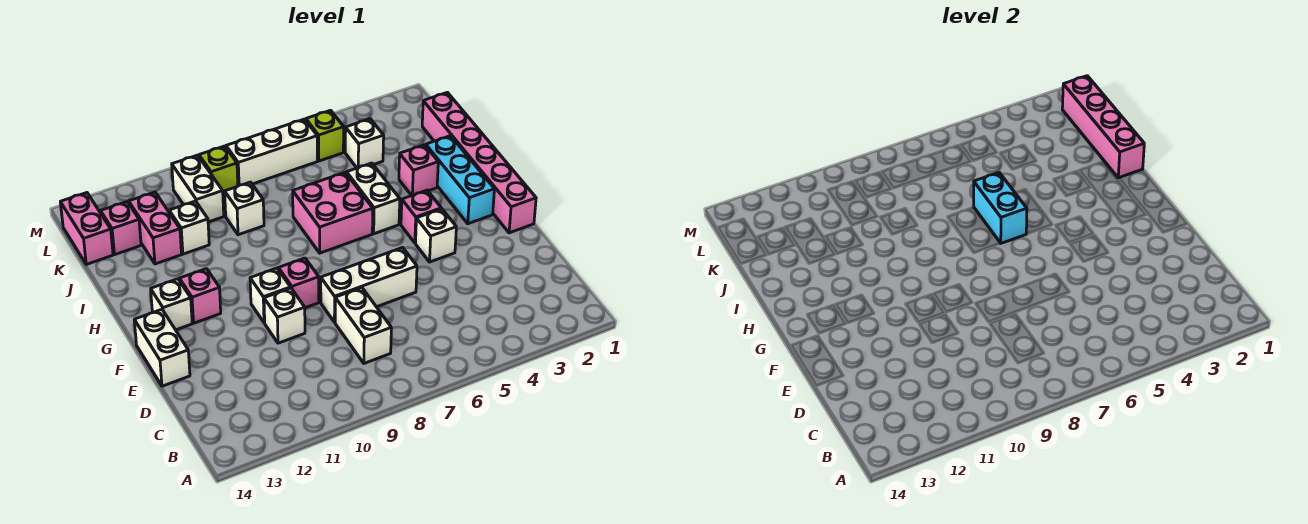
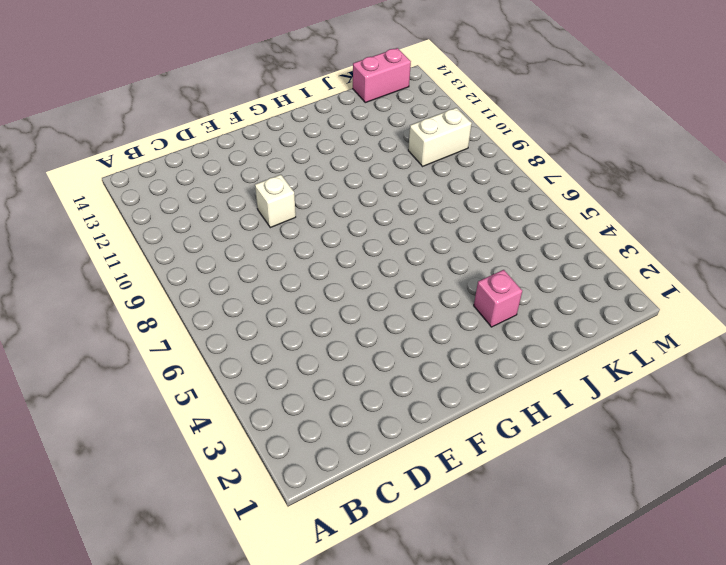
none -> white brick C8:D8 level 1
none -> white brick E6:E8 level 1
none -> white brick E14:F14 level 1

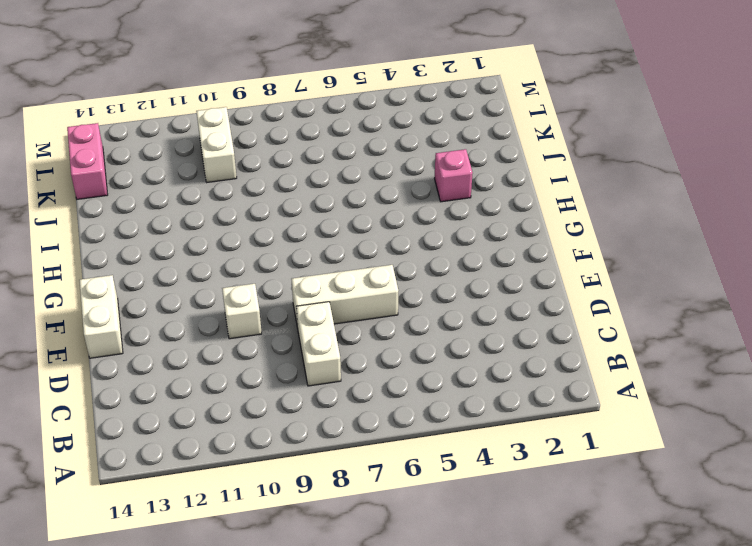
none -> pink brick F1:K1 level 1
none -> white brick F4 level 1
none -> pink brick F9 level 1

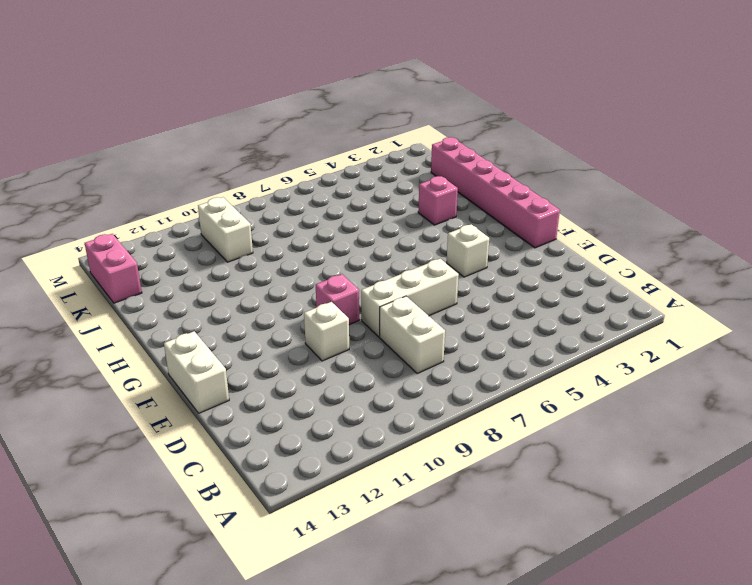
none -> white brick F10 level 1
none -> cyan brick G2:I2 level 1
none -> pink brick G4 level 1

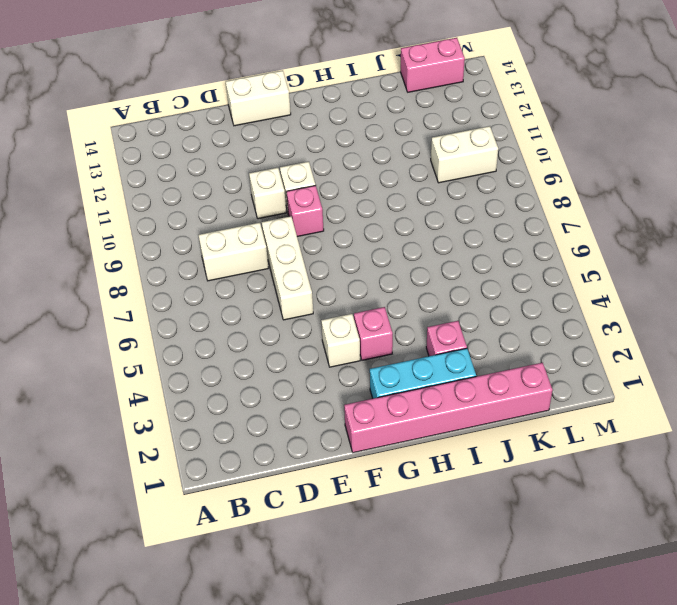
none -> pink brick G12 level 1
none -> white brick G13 level 1
none -> white brick H5:I5 level 1

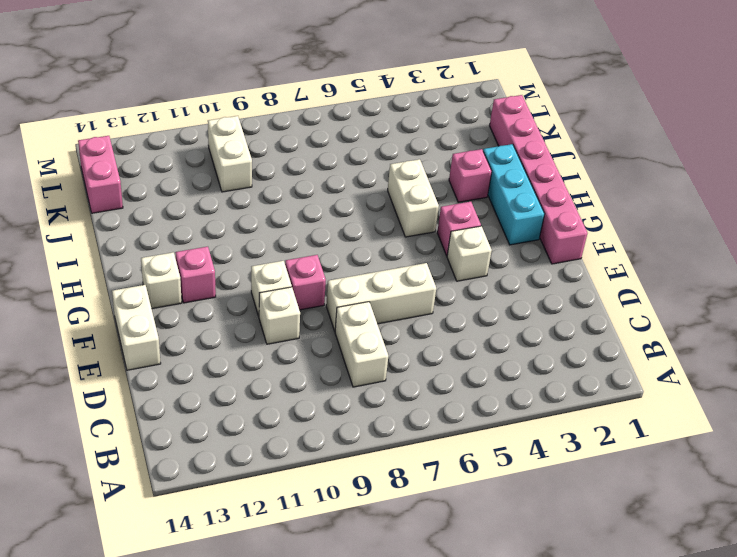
none -> pink brick H6:I7 level 1
none -> white brick J9 level 1
none -> white brick J11 level 1

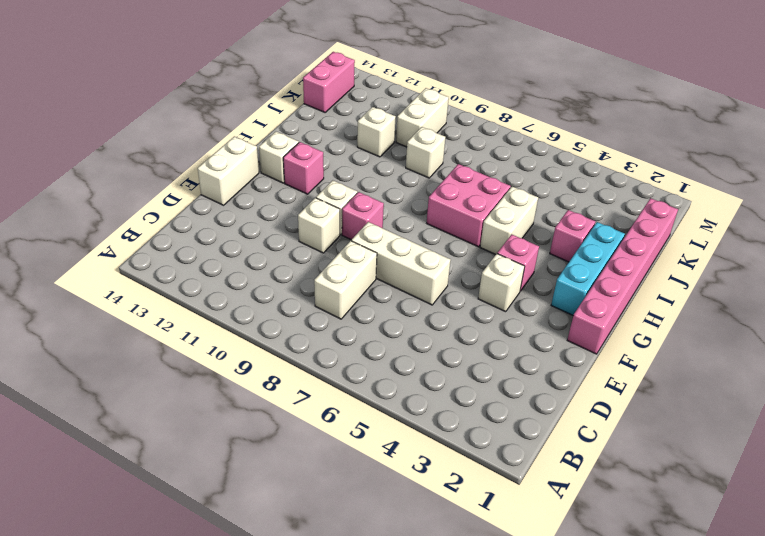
none -> pink brick J12:K12 level 1
none -> white brick K4 level 1
none -> pink brick K13 level 1

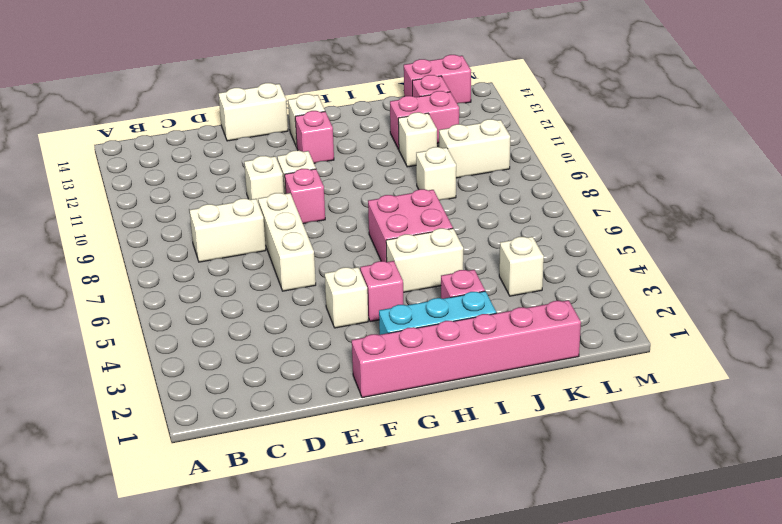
none -> lime brick L5 level 1
none -> white brick L6:L8 level 1
none -> lime brick L9 level 1

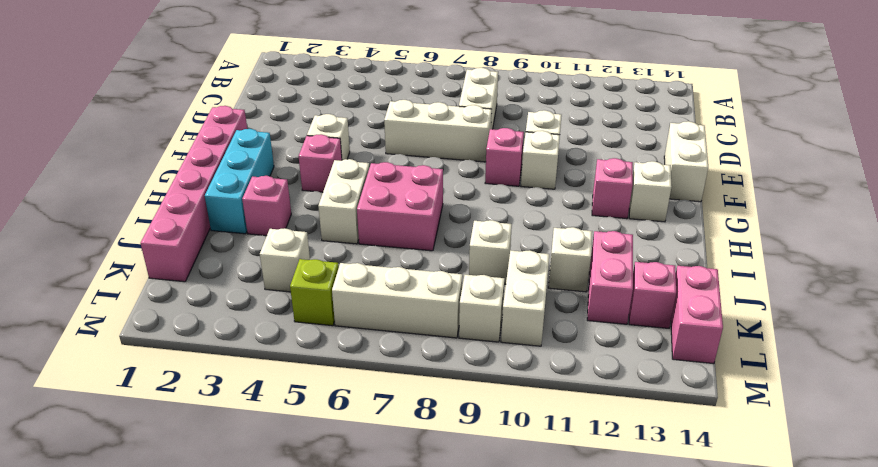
white brick L9 level 1 -> lime brick L9 level 1
none -> cyan brick H6:I6 level 2
none -> pink brick I1:L1 level 2

